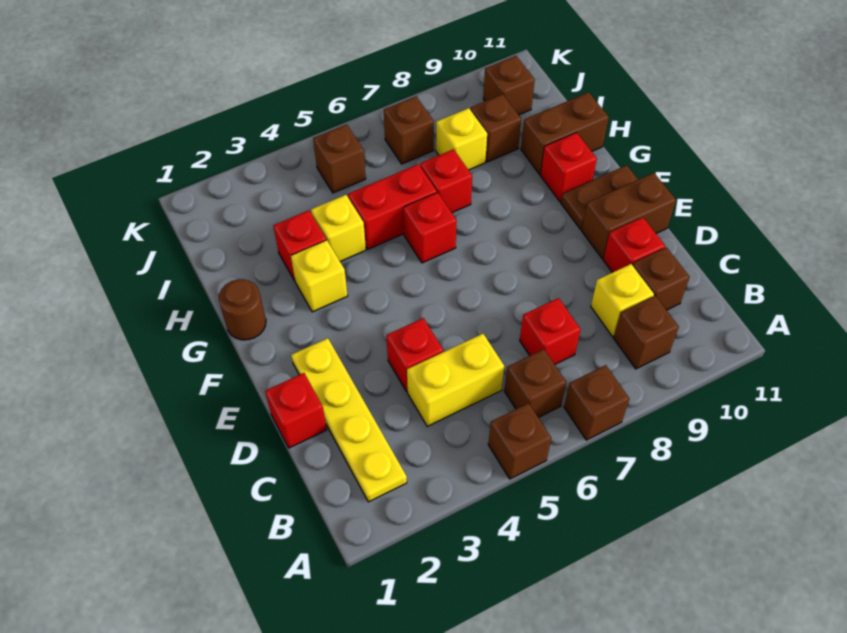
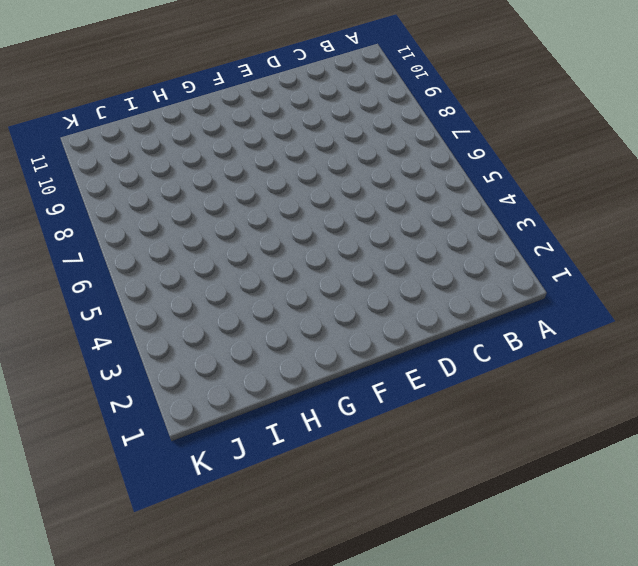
none -> brown brick A5 level 1
none -> brown brick A7 level 1
none -> yellow plate B2:E2 level 1

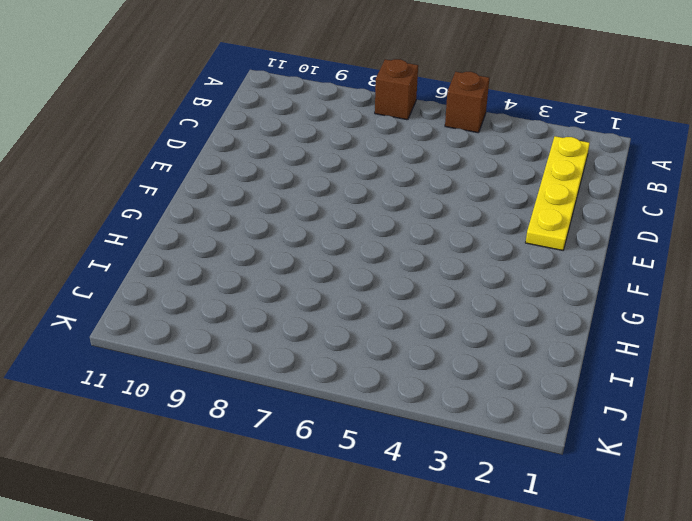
none -> brown brick B6 level 1
none -> brown brick B9 level 1
none -> yellow brick C4:C5 level 1

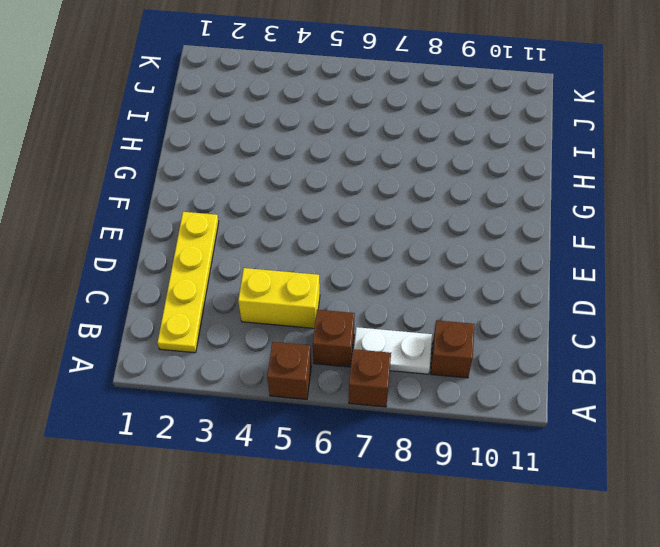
white plate B7:B8 level 1 -> none
none -> red brick C7 level 1
none -> yellow brick C9 level 1
none -> brown brick C10 level 1

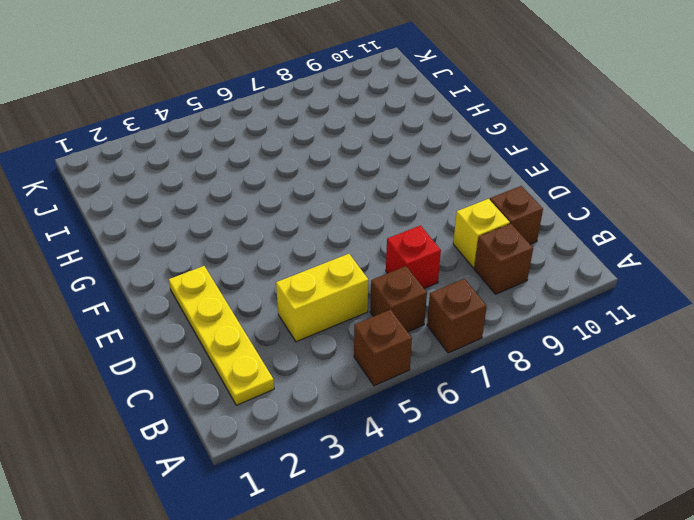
none -> red brick D1 level 1
none -> red brick D4 level 1
none -> red brick D10 level 1

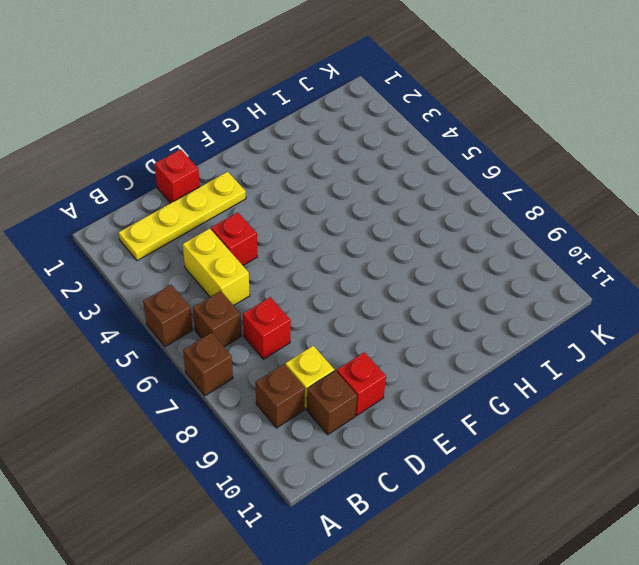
none -> brown brick E10:E11 level 1
none -> brown plate F10:F11 level 1
none -> brown round brick G1 level 1

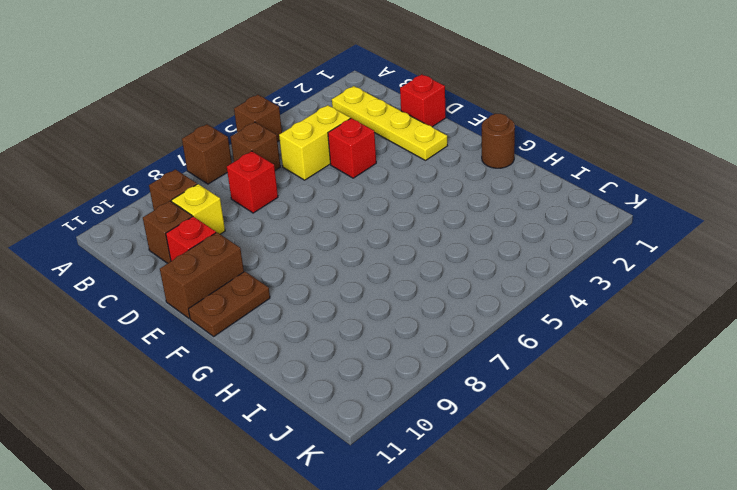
none -> yellow brick G3 level 1
none -> red brick G6 level 1
none -> red brick G10 level 1

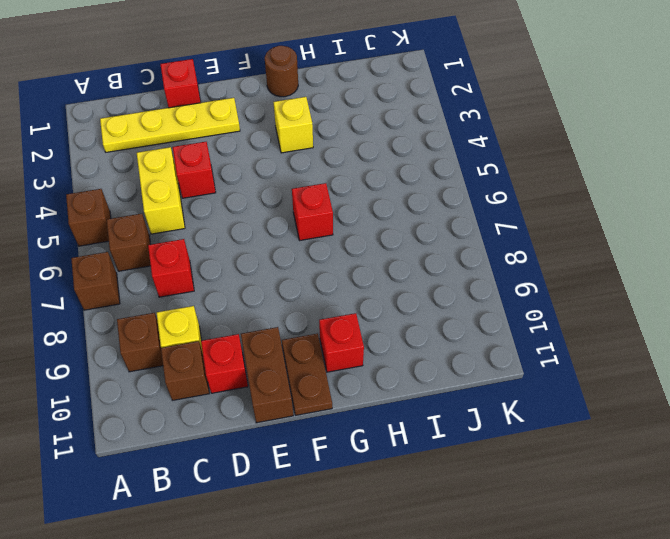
none -> red brick H3 level 1
none -> yellow brick H4 level 1
none -> red brick H5:H6 level 1

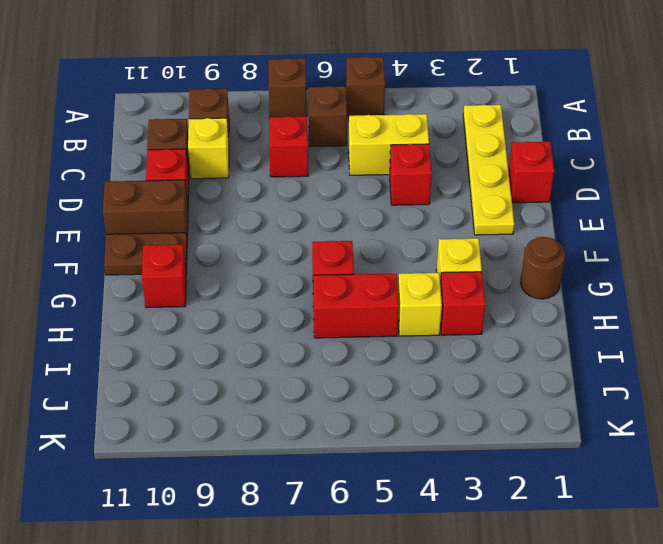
none -> red brick H7 level 1
none -> brown brick H10:H11 level 1
none -> yellow brick I8 level 1

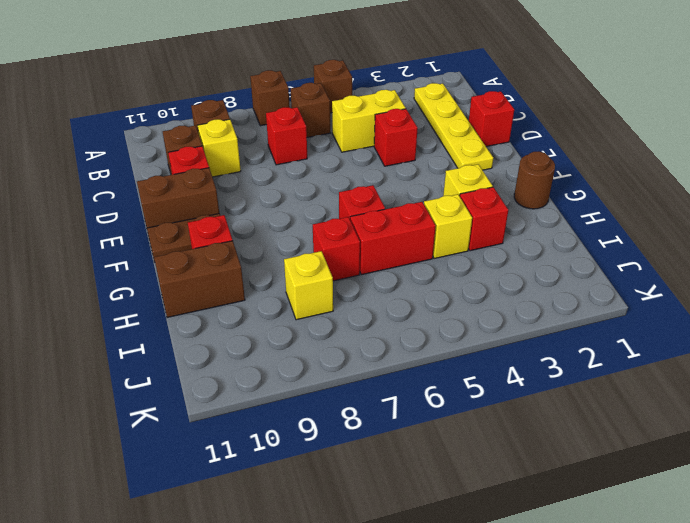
none -> brown brick I9 level 1
none -> brown brick J5 level 1
none -> brown brick J7 level 1

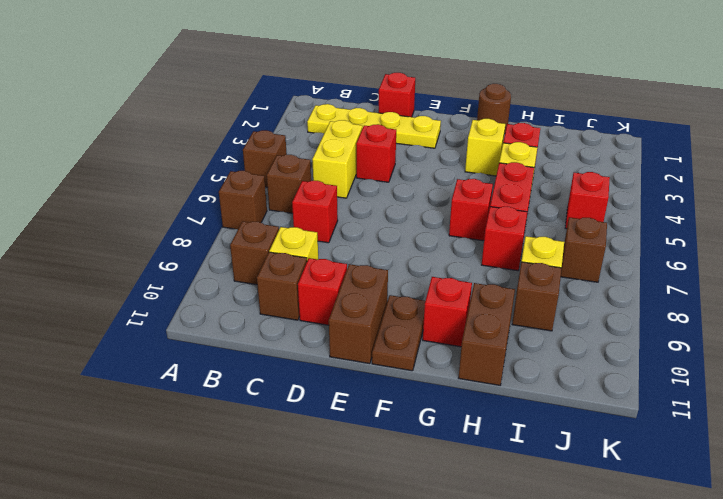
red brick J5 level 1 -> brown brick J5 level 1
none -> brown brick J10 level 1

